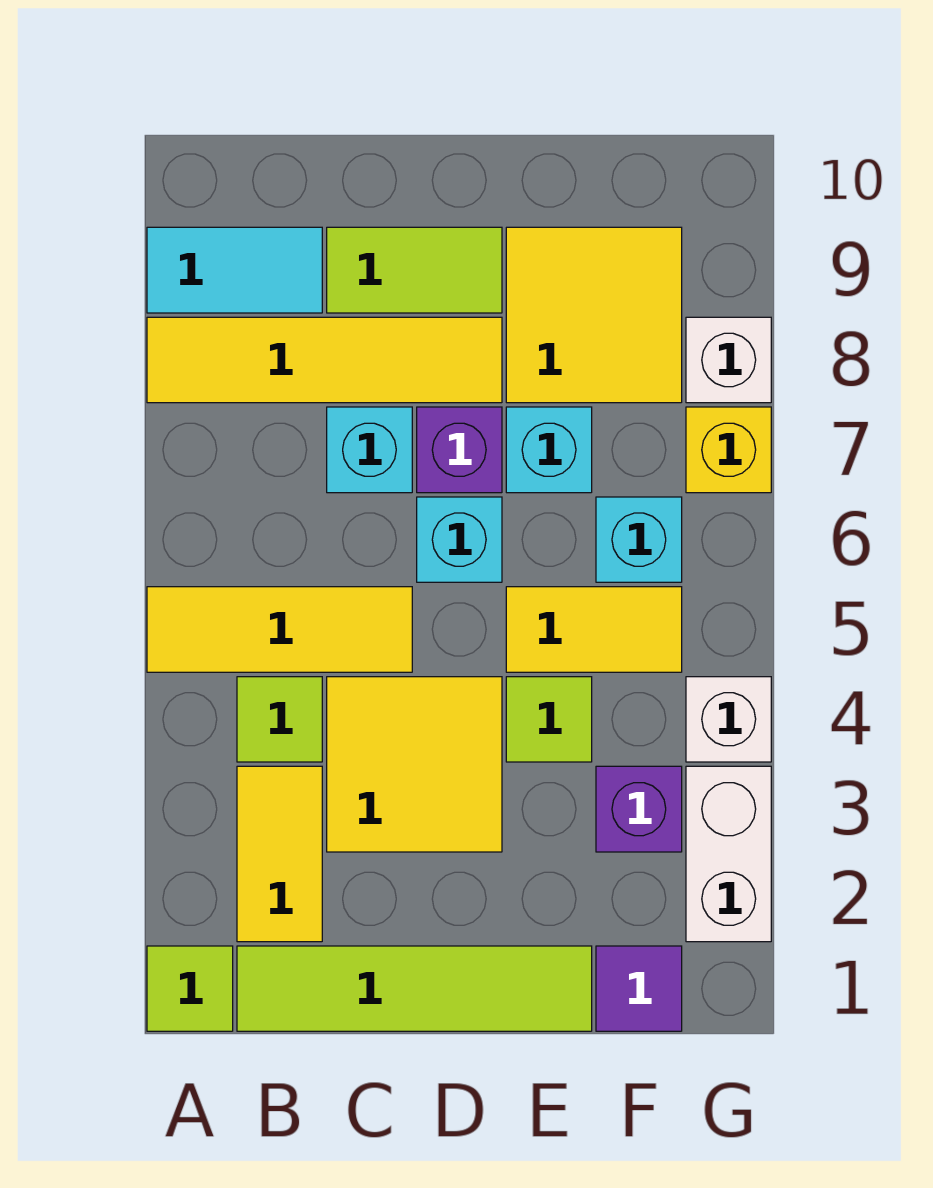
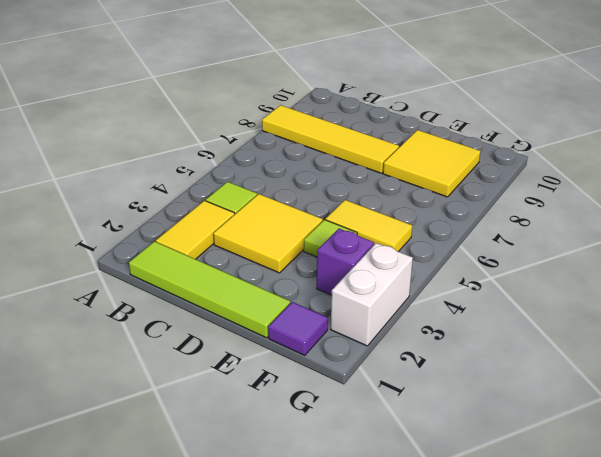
none -> lime tile A1 level 1
none -> yellow tile A5:C5 level 1
none -> cyan tile A9:B9 level 1

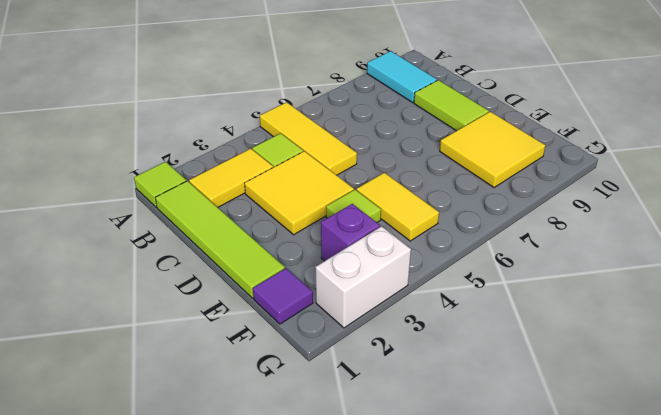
none -> yellow tile A8:D8 level 1
none -> cyan brick C7 level 1
none -> cyan brick D6 level 1

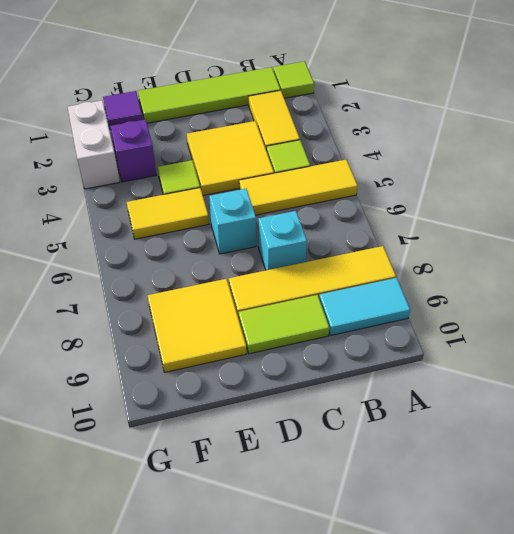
none -> purple brick D7 level 1
none -> cyan brick E7 level 1
none -> cyan brick F6 level 1

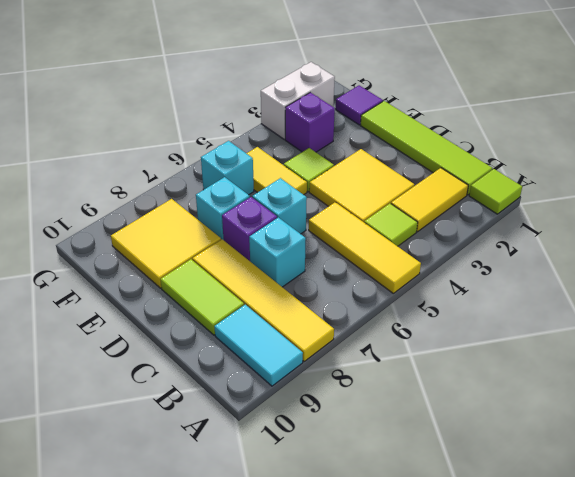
none -> white brick G4 level 1
none -> yellow brick G7 level 1
none -> white brick G8 level 1

